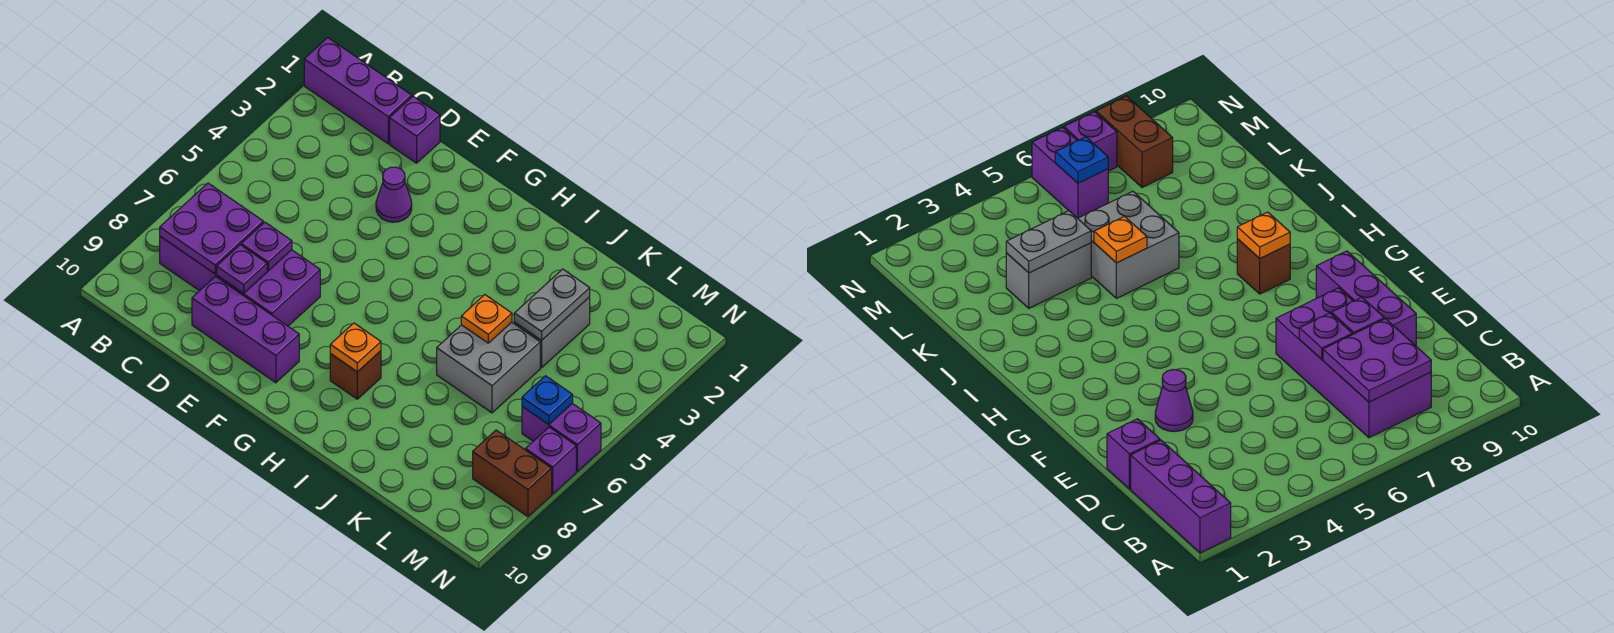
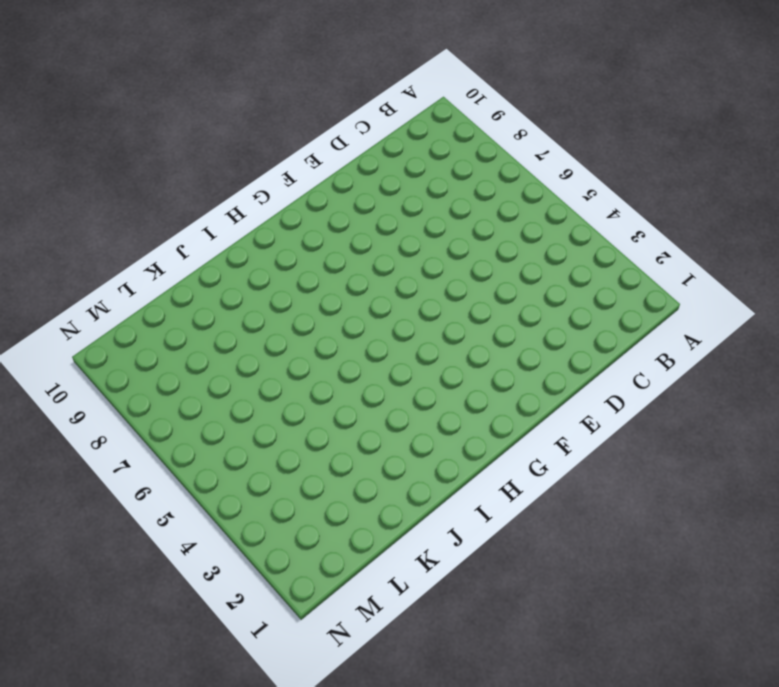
none -> purple brick A1:C1 level 1
none -> purple brick B7:E8 level 1
none -> purple brick D1 level 1

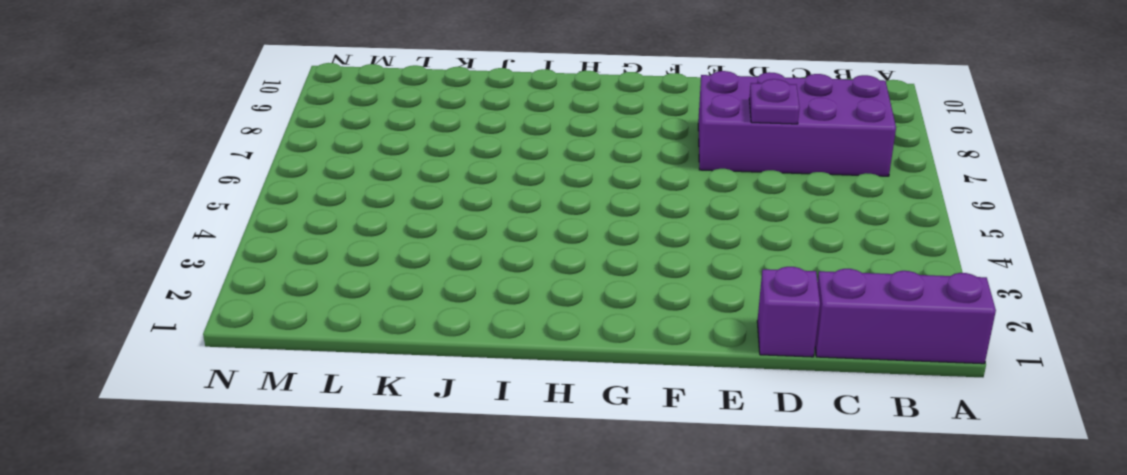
none -> purple brick D9:F9 level 1
none -> purple cone E3 level 1
none -> brown brick H8 level 1

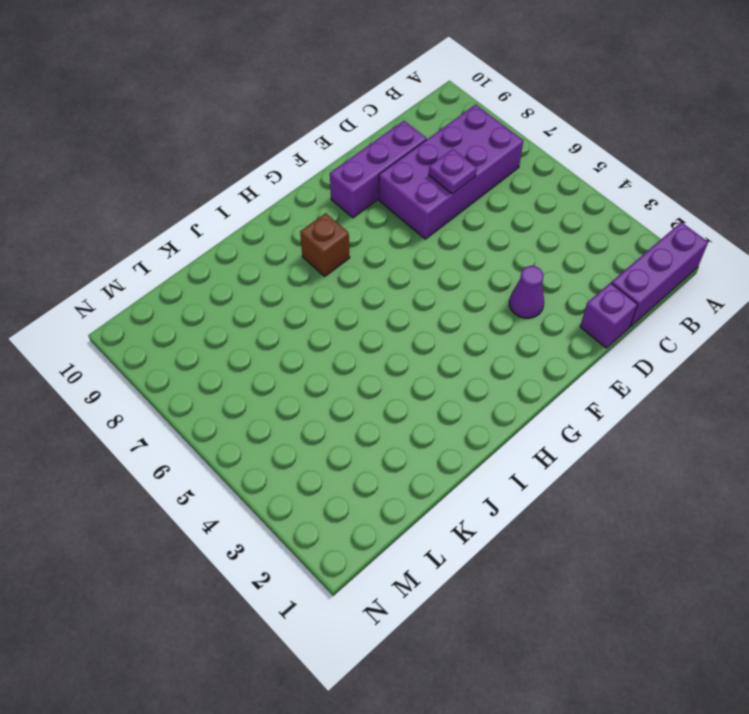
none -> grey brick J5:K6 level 1
none -> grey brick K3:K4 level 1
none -> purple brick M6:N6 level 1

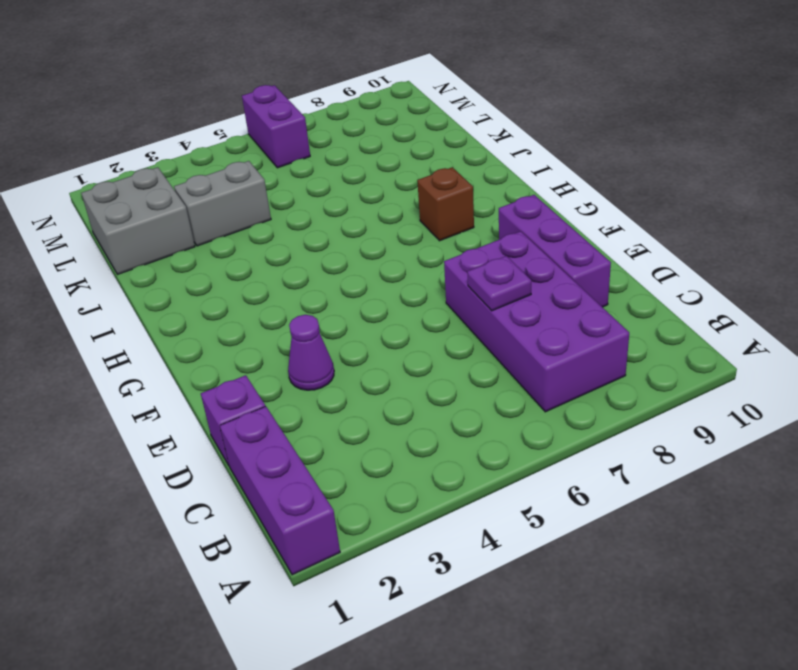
grey brick K1:L2 level 1 -> grey brick J5:K6 level 1
none -> brown brick M8:N8 level 1
none -> purple brick N7 level 1
none -> purple plate B7:C8 level 2

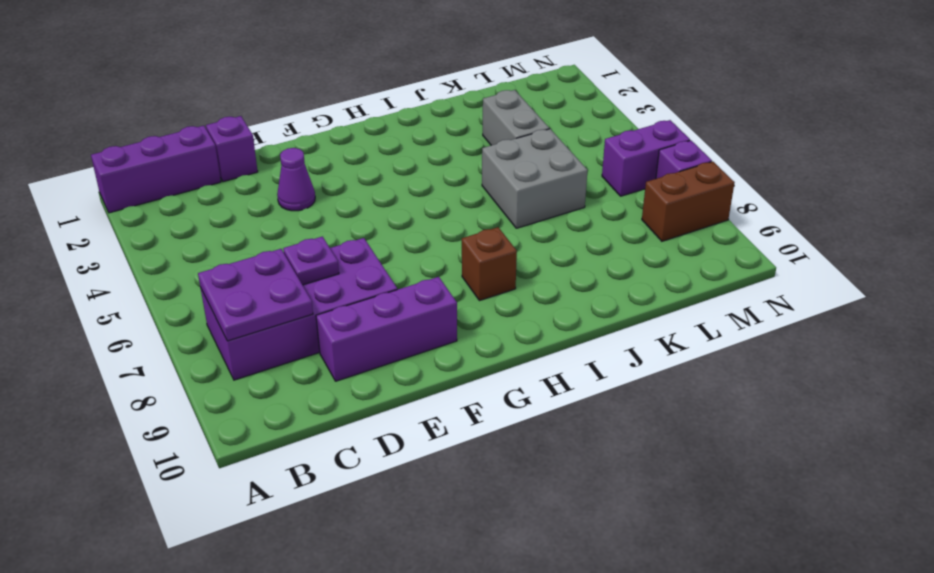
none -> purple plate D8 level 2
none -> orange plate H8 level 2
none -> orange plate J5 level 2

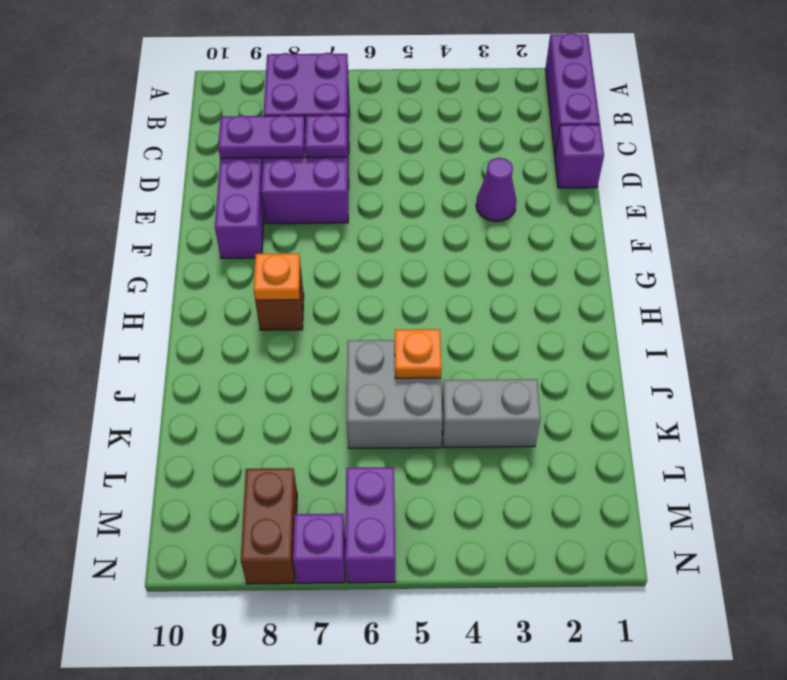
purple plate D8:D9 level 2 -> purple plate D8 level 2
none -> grey plate K3:K4 level 2
none -> blue plate M6 level 2

